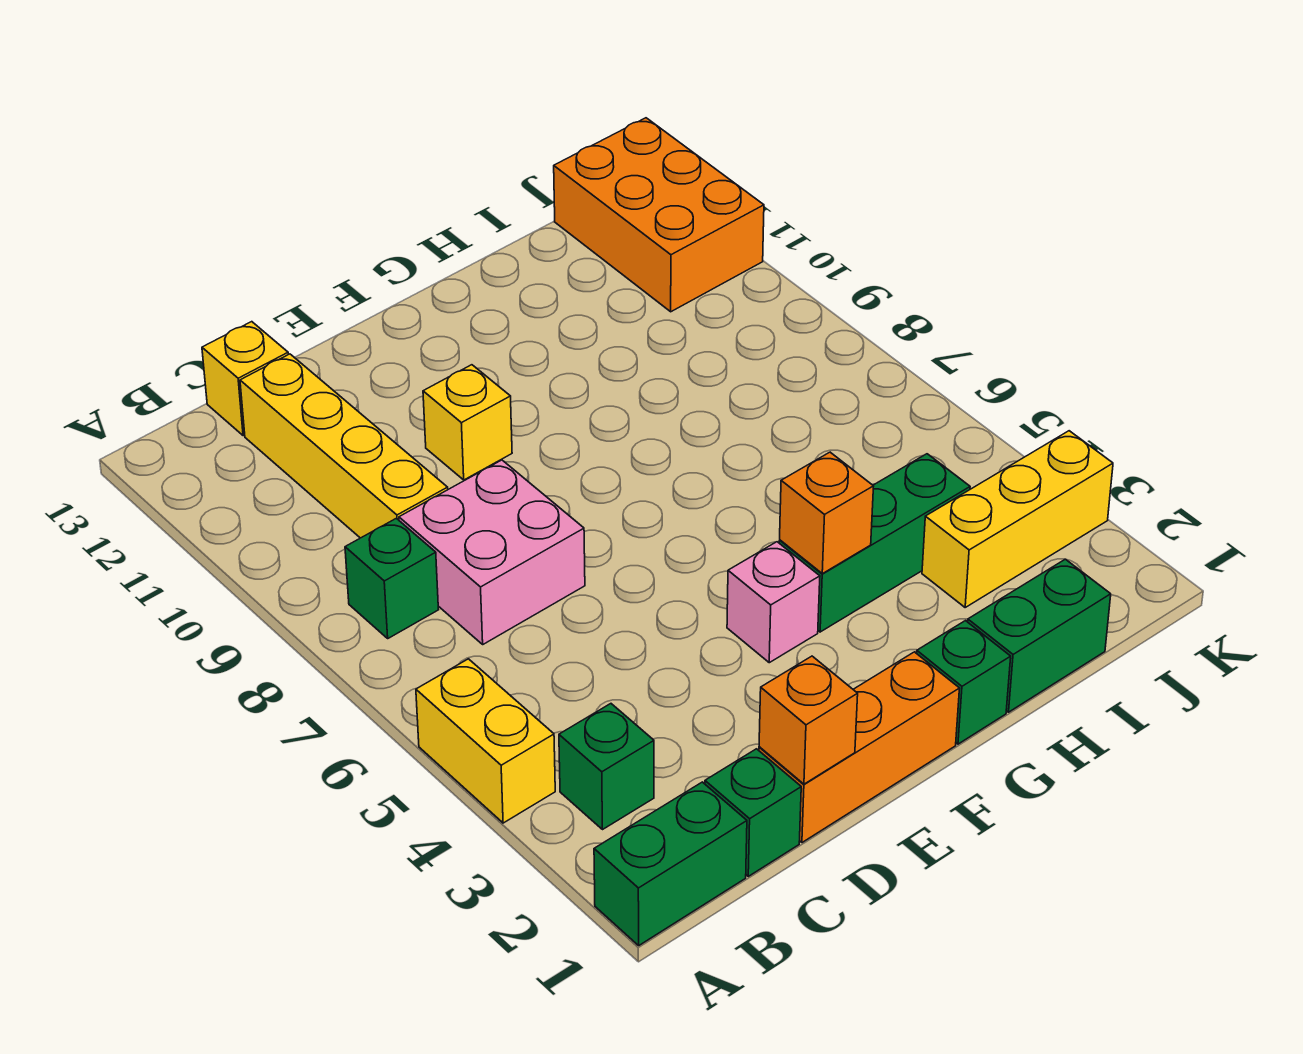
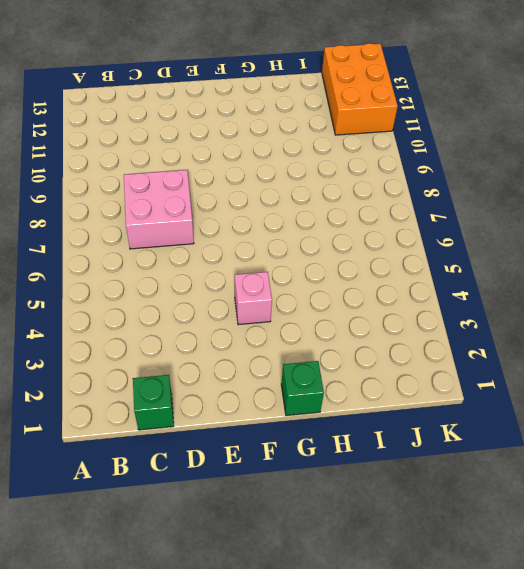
none -> green brick A1:B1 level 1
none -> yellow brick A4:A5 level 1
none -> green brick B3 level 1

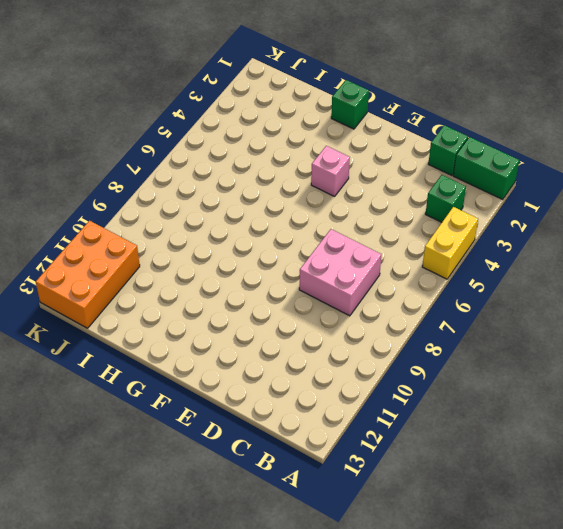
none -> green brick B8 level 1
none -> yellow brick C9:C12 level 1
none -> yellow brick C13 level 1

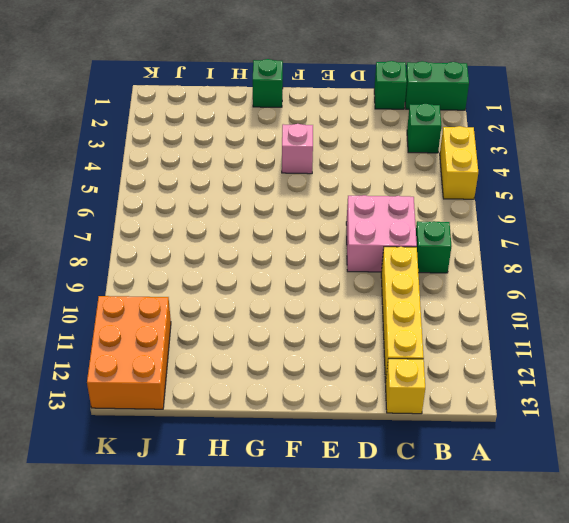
none -> orange brick D1:F1 level 1
none -> yellow brick E10 level 1
none -> green brick G4:I4 level 1

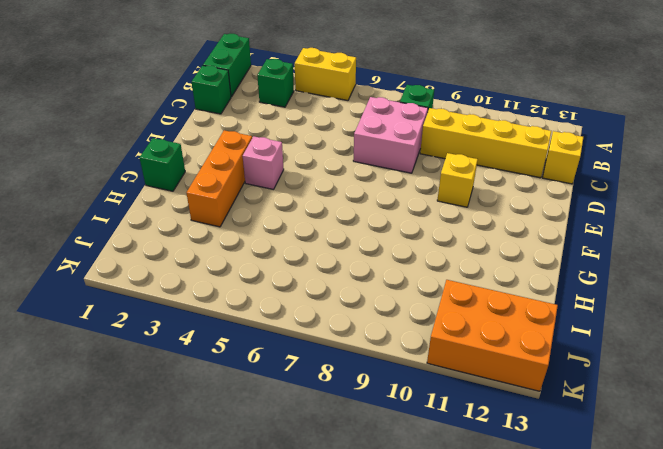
orange brick F3:H3 level 1 -> orange brick D1:F1 level 1
none -> green brick G4:I4 level 1
none -> green brick H1:I1 level 1
none -> yellow brick I3:K3 level 1

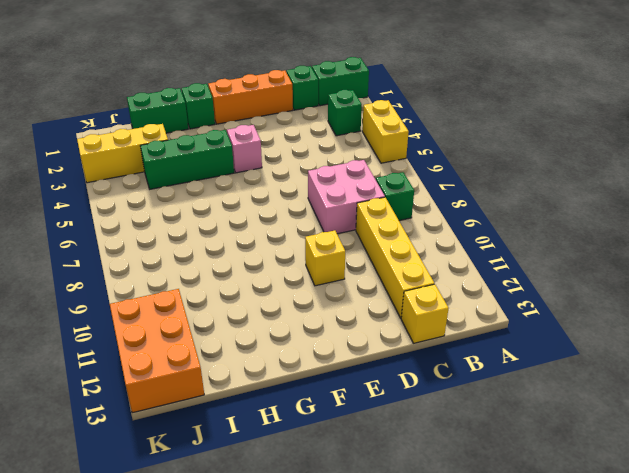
none -> orange brick D1 level 2
none -> orange brick G4 level 2

